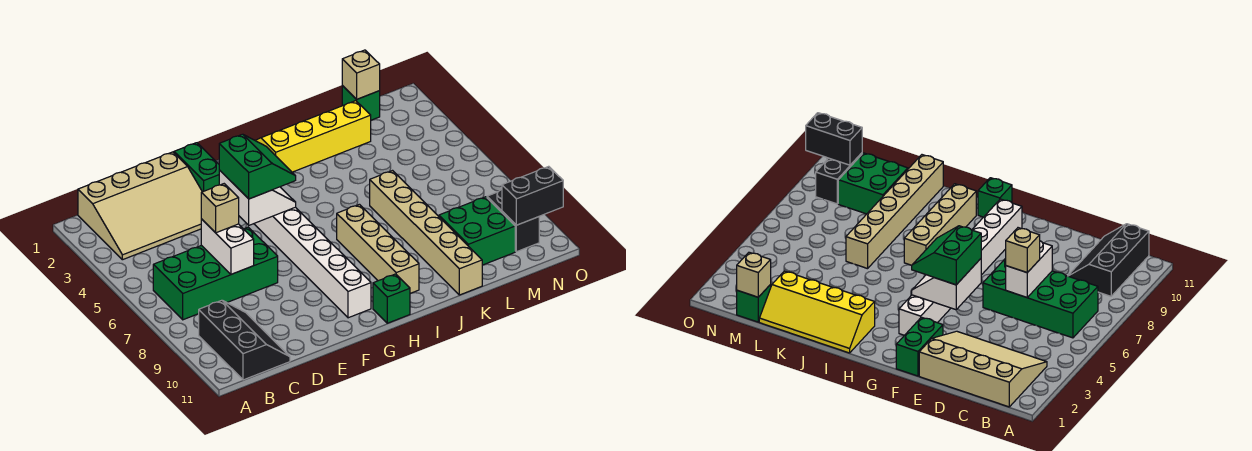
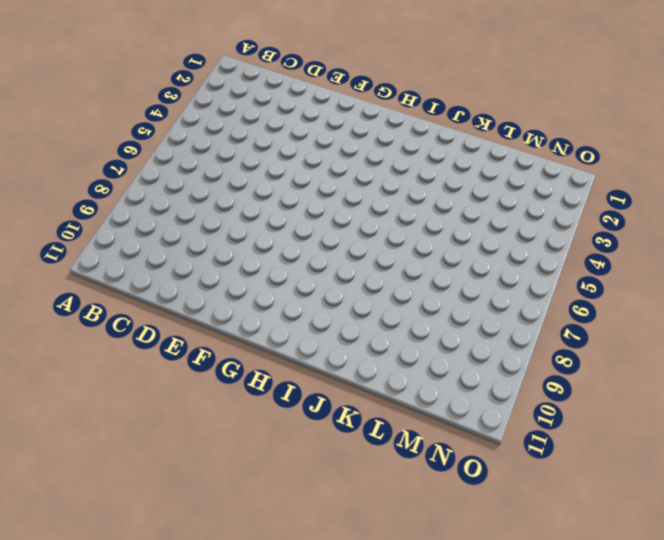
none -> tan slope B1:E3 level 1 top 1
none -> green brick B6:E7 level 1
none -> black slope B9:C11 level 1 top B

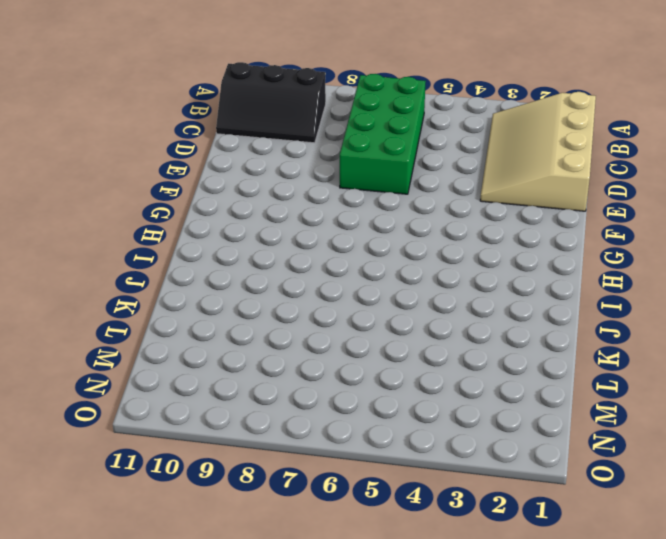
none -> green brick F1:F2 level 1
none -> white brick G3:G10 level 1
none -> green brick H11 level 1

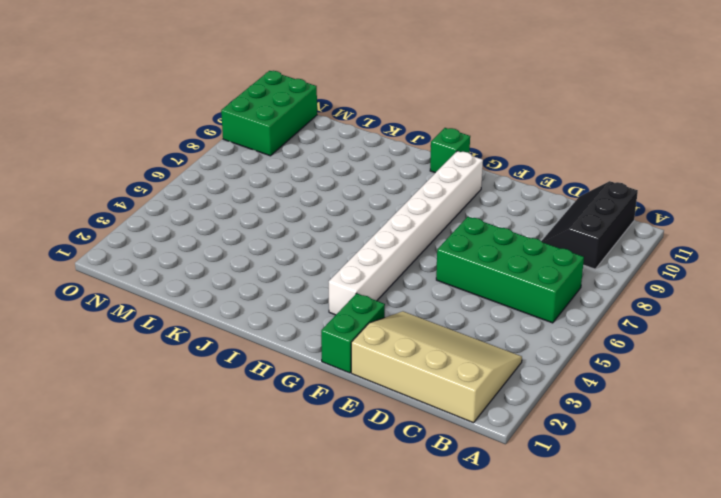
green brick N9:O11 level 1 -> black brick N9:N10 level 1
none -> yellow slope I1:L2 level 1 top 2
none -> tan brick I7:I10 level 1
none -> tan brick K6:K11 level 1

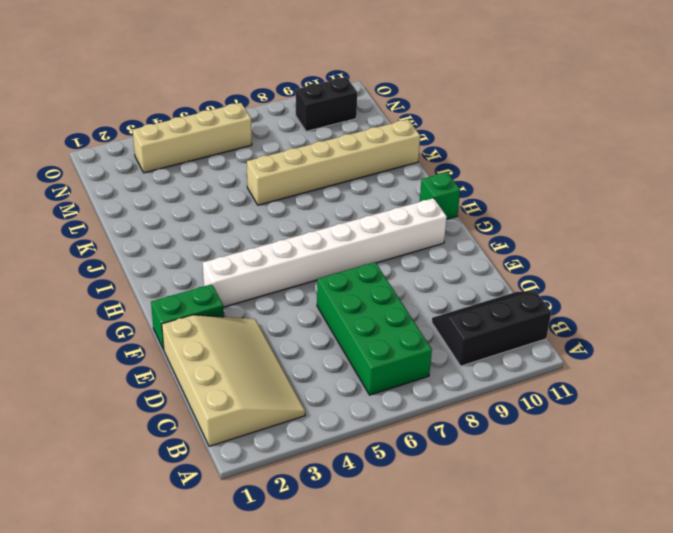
tan brick N3:N6 level 1 -> tan brick I7:I10 level 1
none -> yellow slope I1:L2 level 1 top 2
none -> green brick L9:M10 level 1
none -> green brick M1 level 1

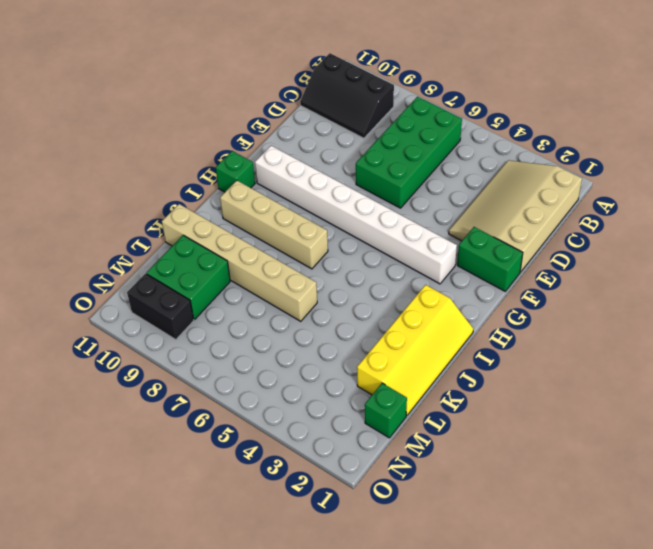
none -> white brick D6:D7 level 2
none -> white slope F4:G5 level 2 top F
none -> tan brick M1 level 2

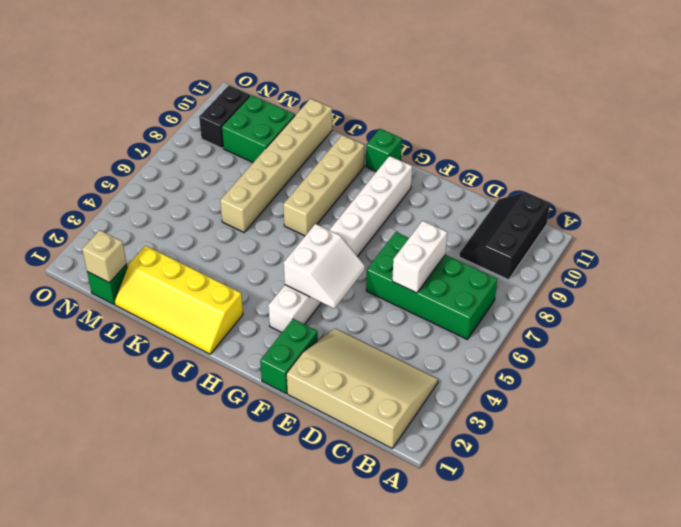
white slope F4:G5 level 2 top G -> white slope F4:G5 level 2 top F
none -> black brick N10:O10 level 2
none -> tan brick D6 level 3
none -> green slope F4:G5 level 3 top F

